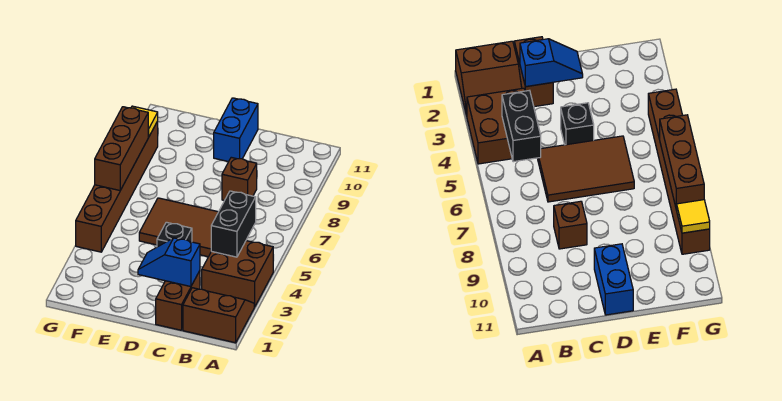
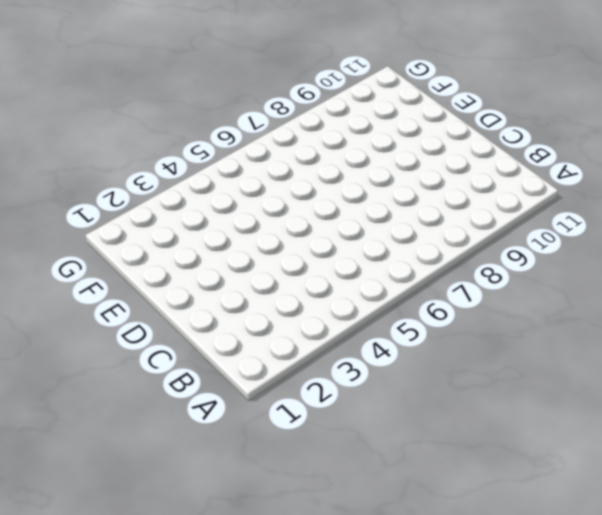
none -> brown slope A1:B2 level 1 top 1
none -> brown brick A3:B4 level 1
none -> brown brick C1:C2 level 1

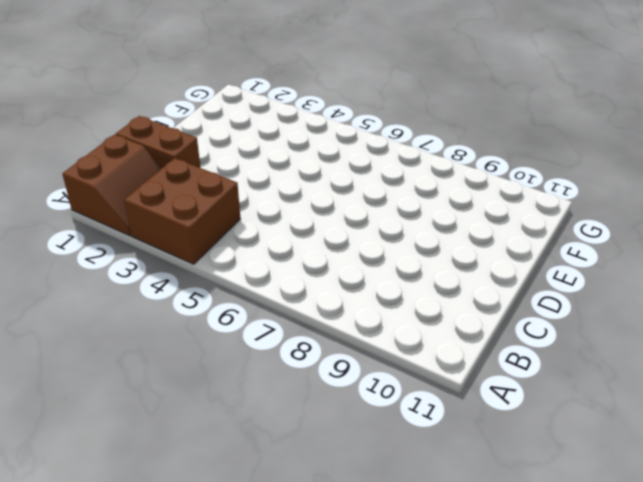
none -> brown tile C5:E6 level 1
none -> brown brick C8 level 1
none -> black brick D4 level 1

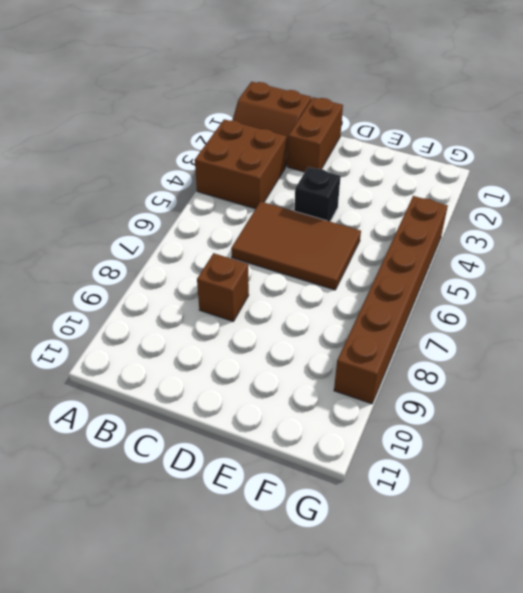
none -> blue brick D10:D11 level 1
none -> black brick B4:B5 level 2
none -> blue slope C2:D2 level 2 top C

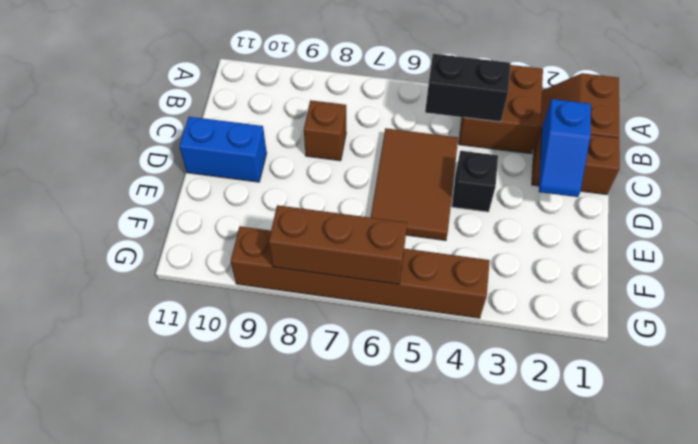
none -> yellow tile G9 level 2

